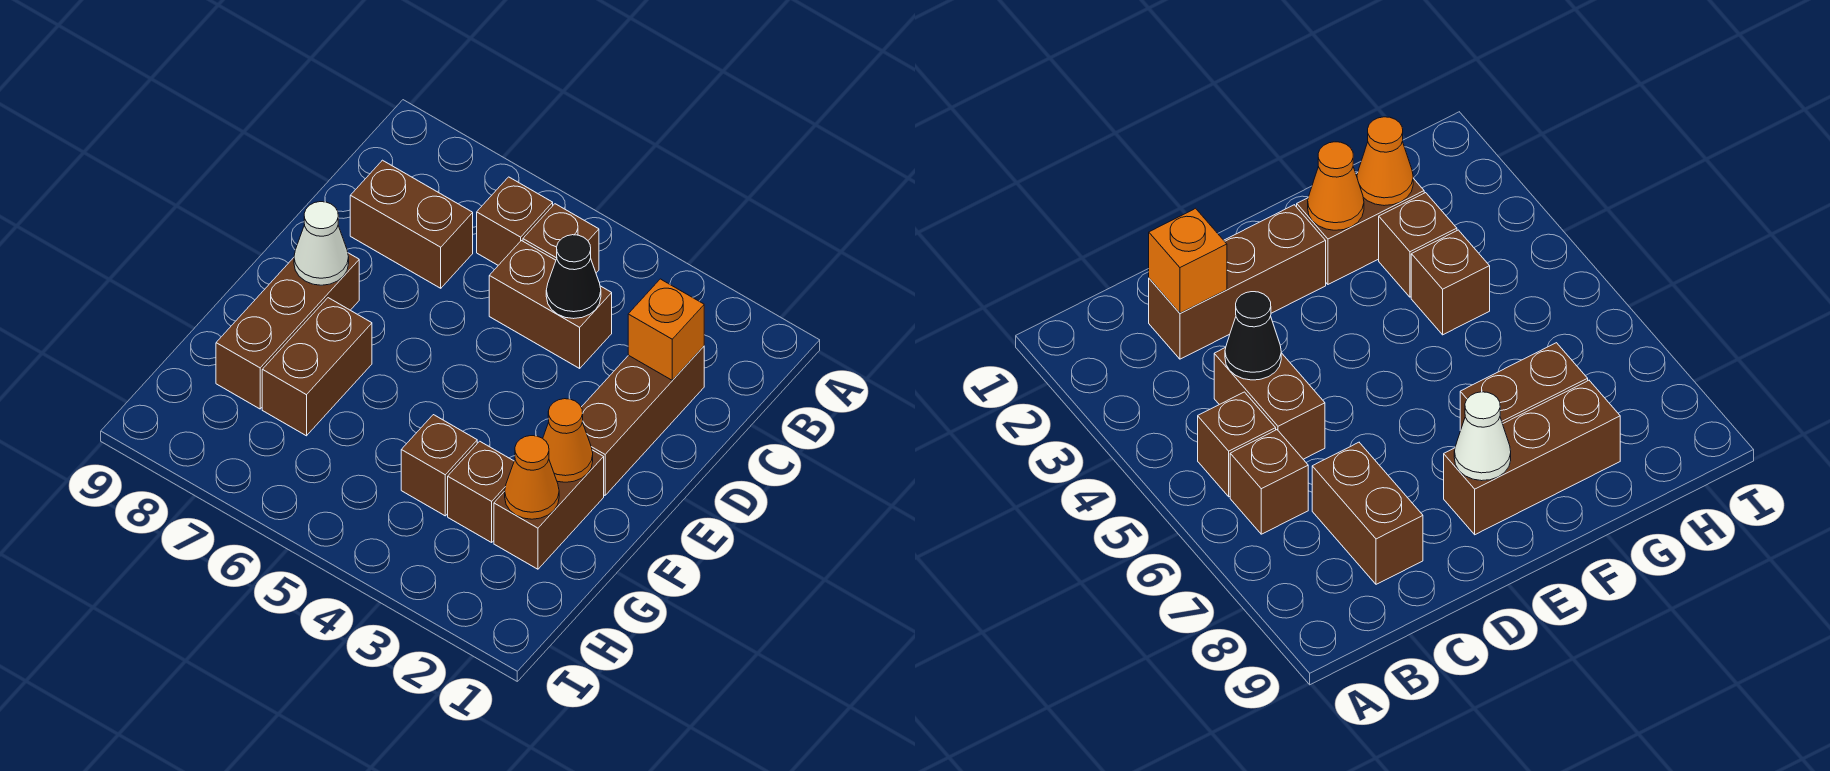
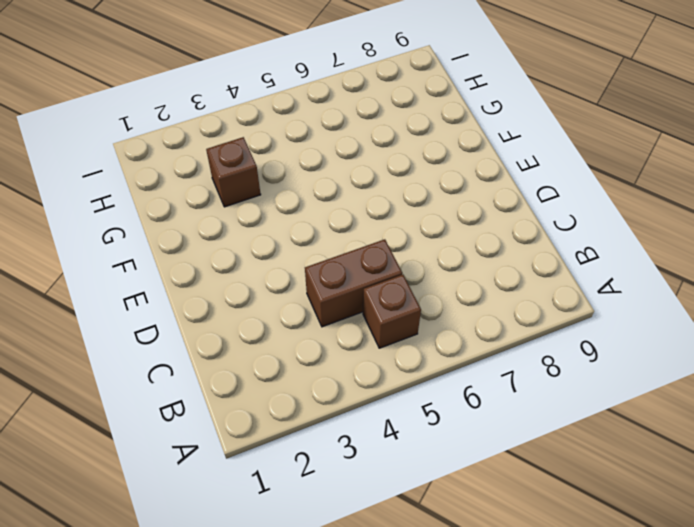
none -> brown brick B6 level 1
none -> brown brick C2:E2 level 1
none -> brown brick C7:C8 level 1

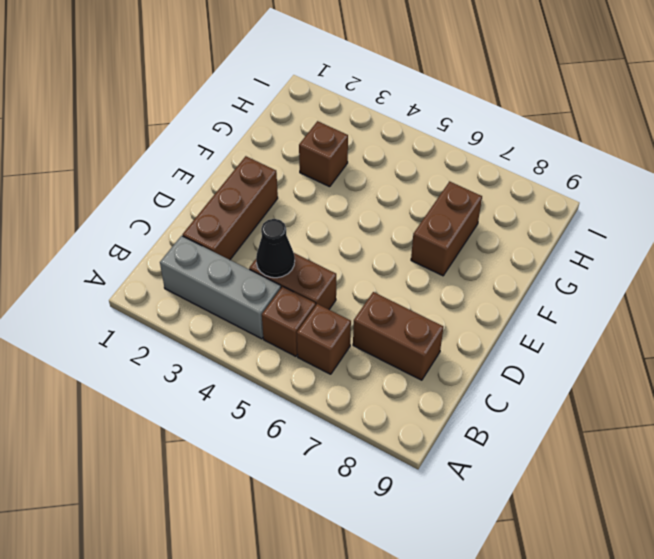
grey brick B2:B4 level 1 -> none
none -> brown brick E8:G8 level 1
none -> brown brick F2:G2 level 1
none -> brown brick G4 level 1

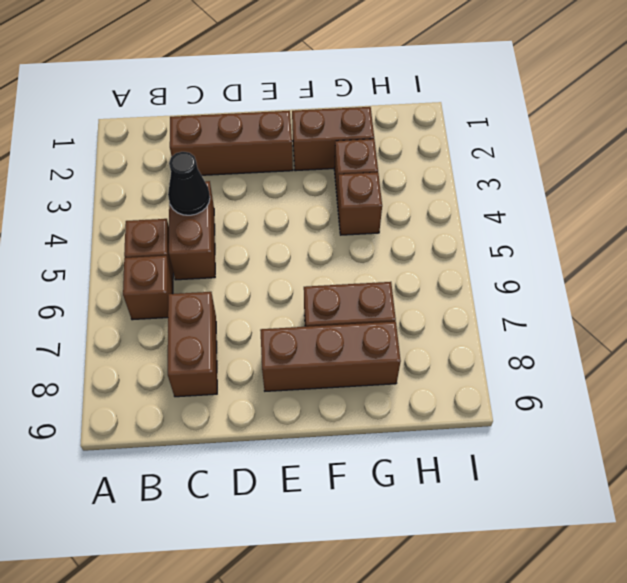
none -> orange brick C2 level 2
none -> white cone E8 level 2
none -> orange cone F2 level 2

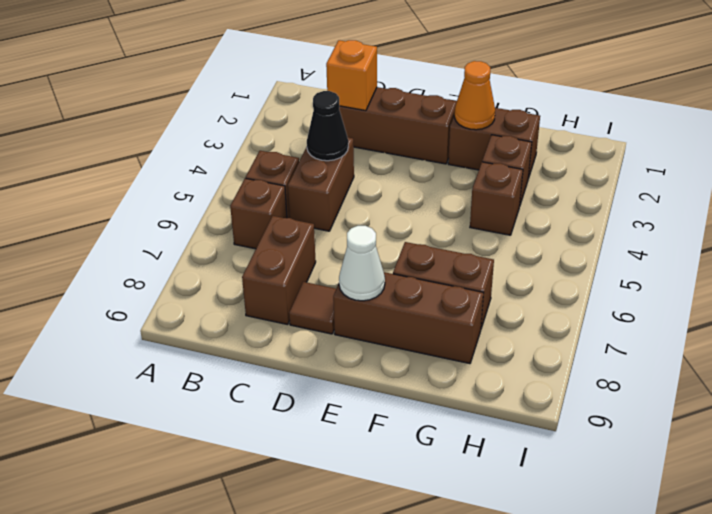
brown tile D8 level 1 -> none
none -> orange cone G2 level 2

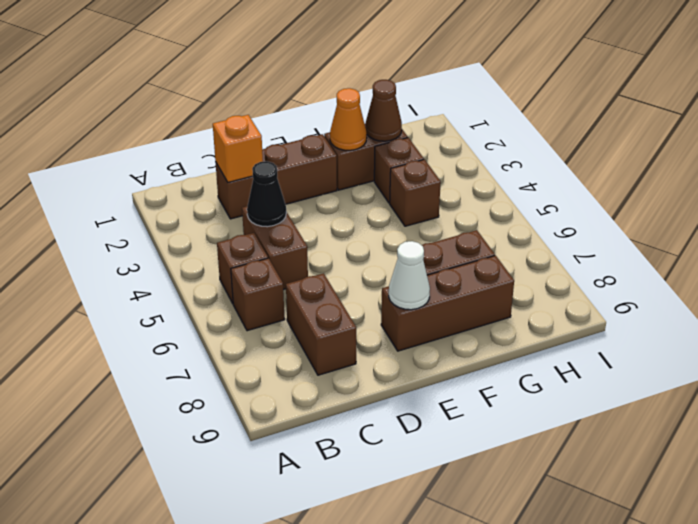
brown cone G2 level 2 -> orange cone G2 level 2

